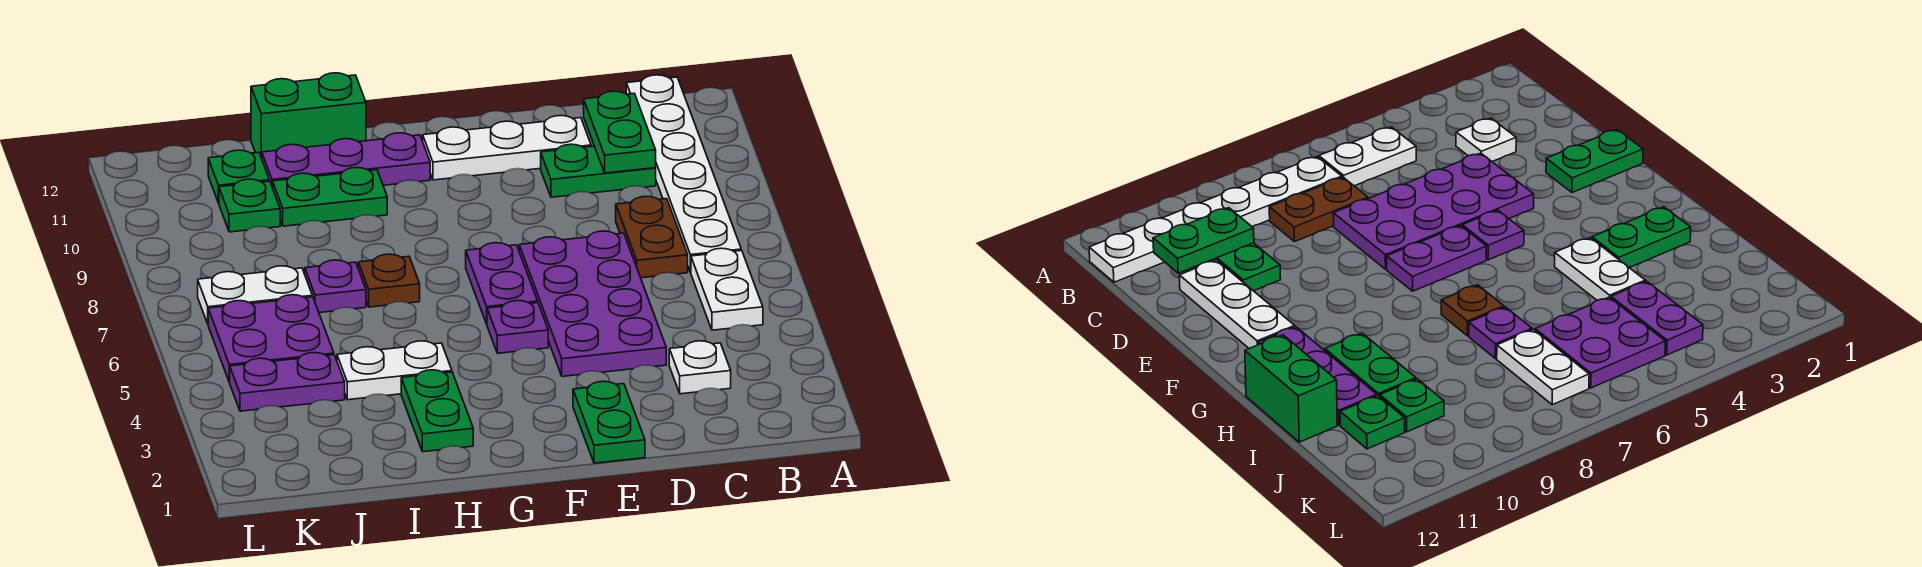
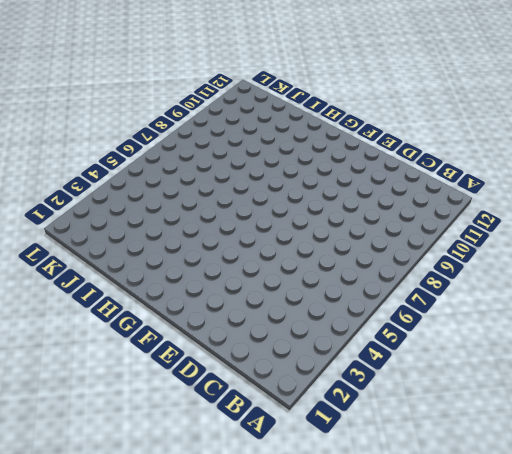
none -> white plate B5:B6 level 1
none -> white plate B7:B12 level 1
none -> white plate C3 level 1

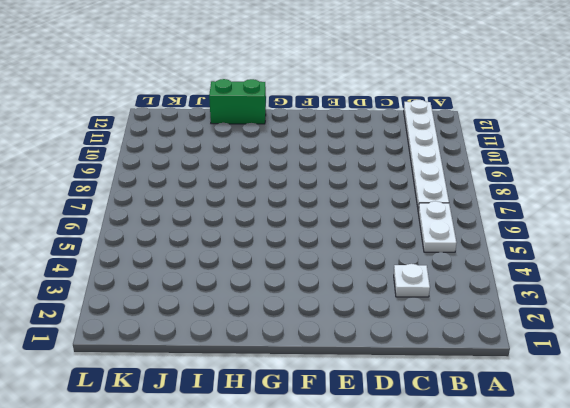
none -> brown plate C7:C8 level 1
none -> green plate C10:D10 level 1
none -> purple plate D4:E7 level 1

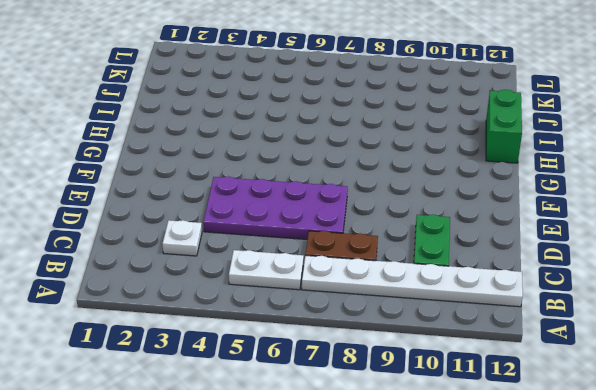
none -> white plate D11:F11 level 1
none -> green plate E1:E2 level 1
none -> purple plate F5 level 1

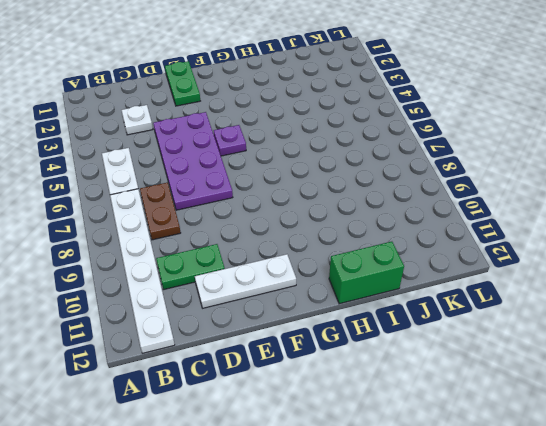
none -> purple plate F6:F7 level 1
none -> purple plate G11:I11 level 1
none -> green plate H2:H3 level 1

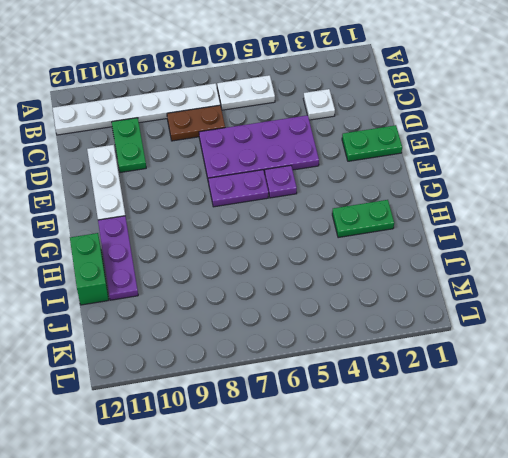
none -> white plate H4:I4 level 1
none -> brown plate H7 level 1
none -> green plate H10:I10 level 1

